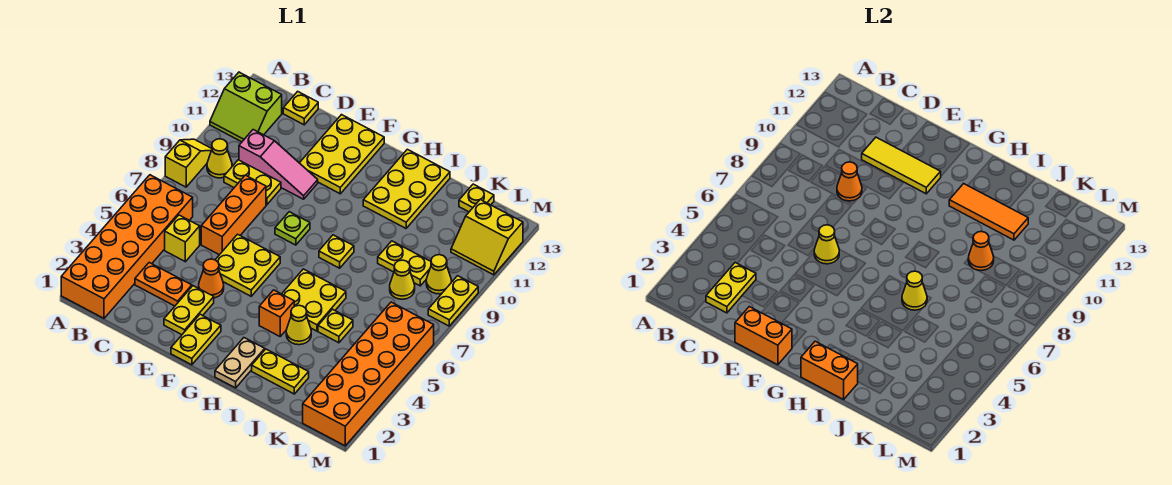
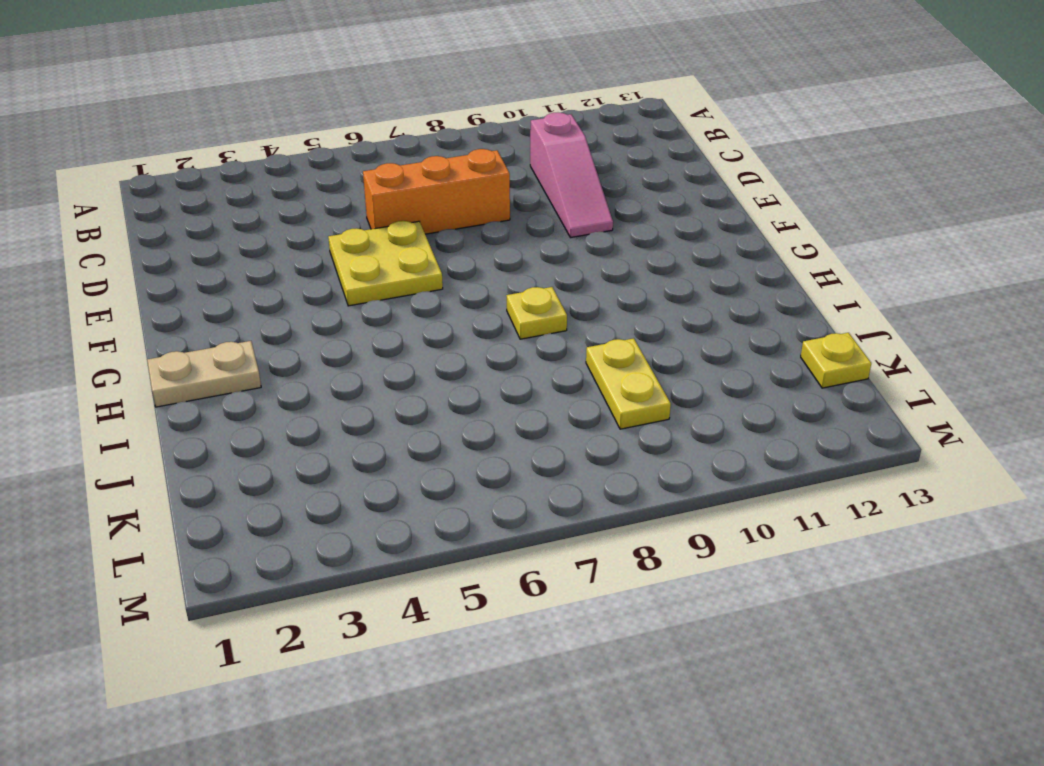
none -> orange brick A1:B6 level 1
none -> yellow slope A8:A9 level 1 top 8
none -> lime slope A11:B12 level 1 top 12
none -> yellow cone B9 level 1

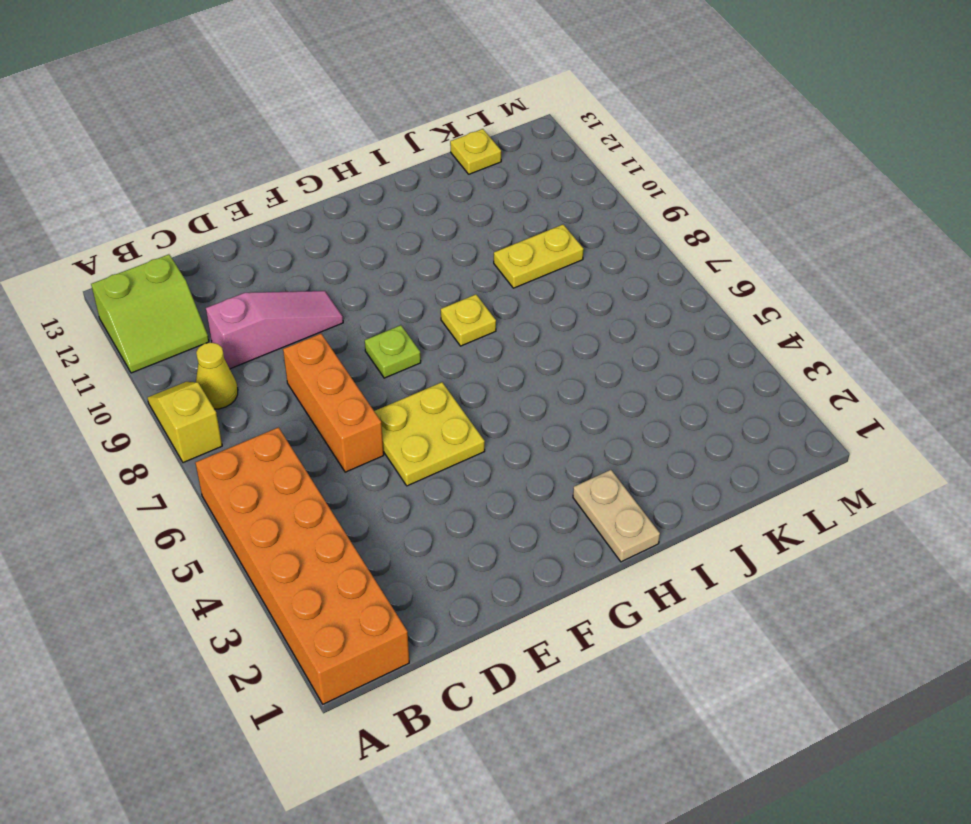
none -> orange plate C3:D3 level 1
none -> yellow brick C5 level 1
none -> yellow plate C9:D9 level 1
none -> yellow plate C13 level 1

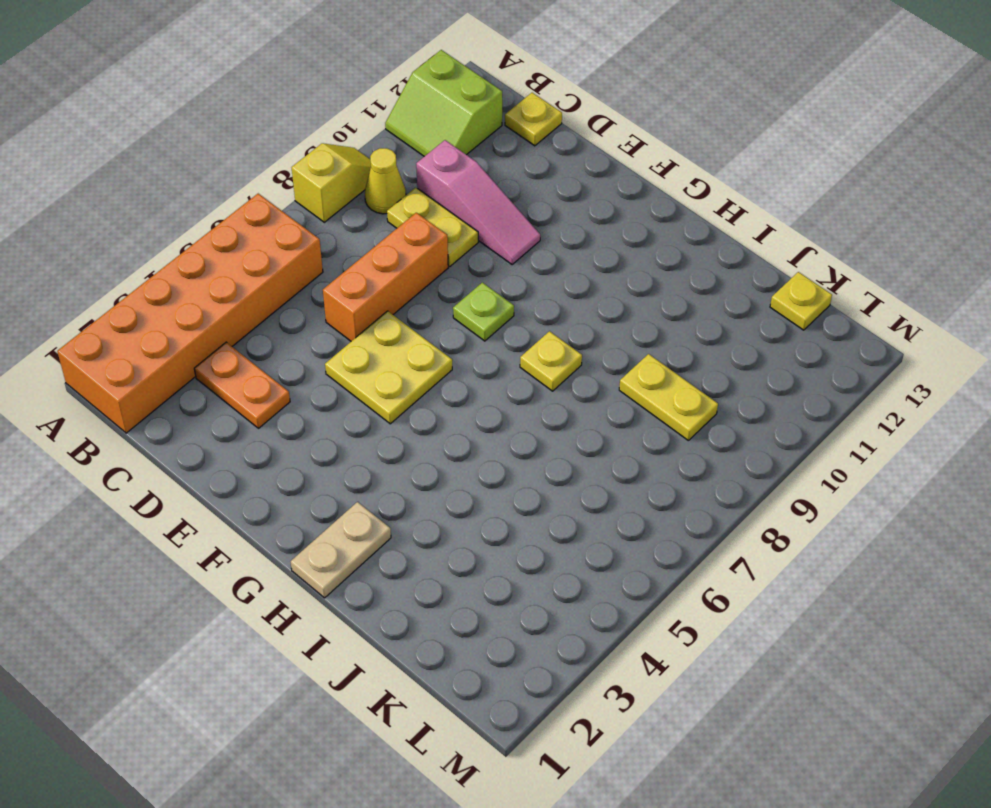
none -> yellow brick C5 level 1
none -> yellow plate E2:E3 level 1
none -> orange cone E4 level 1
none -> yellow plate E11:F13 level 1

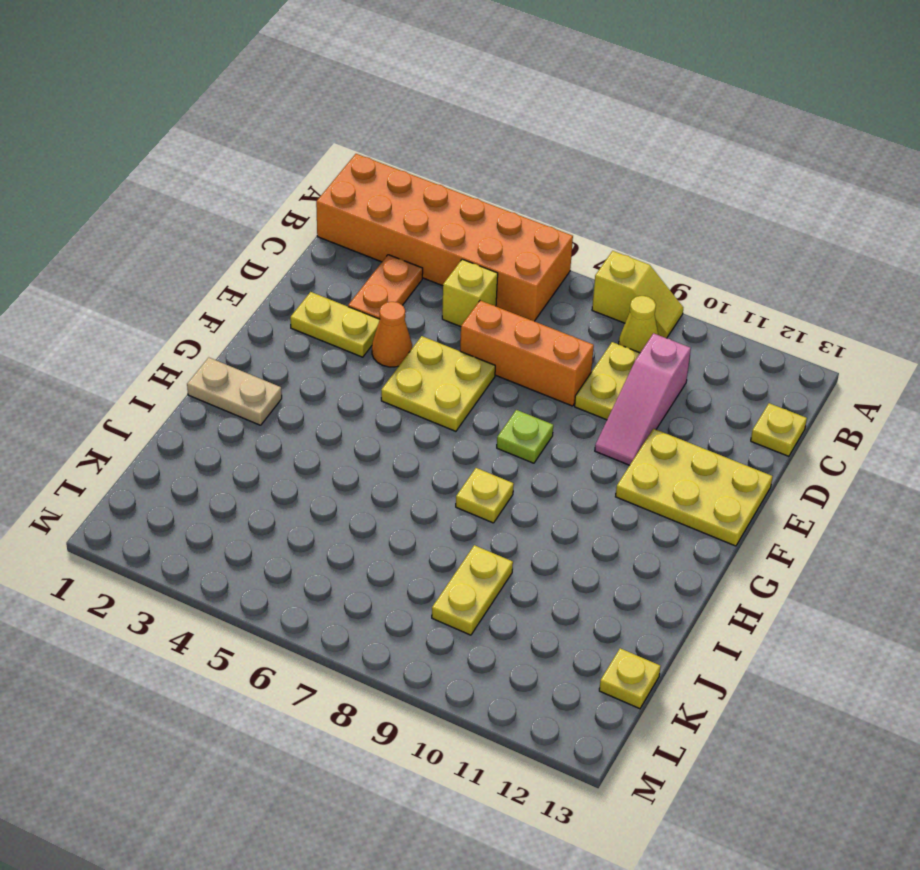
none -> lime slope A11:B12 level 1 top 12
none -> yellow plate F1:F2 level 1
none -> orange brick H4 level 1
none -> yellow plate H5:I6 level 1

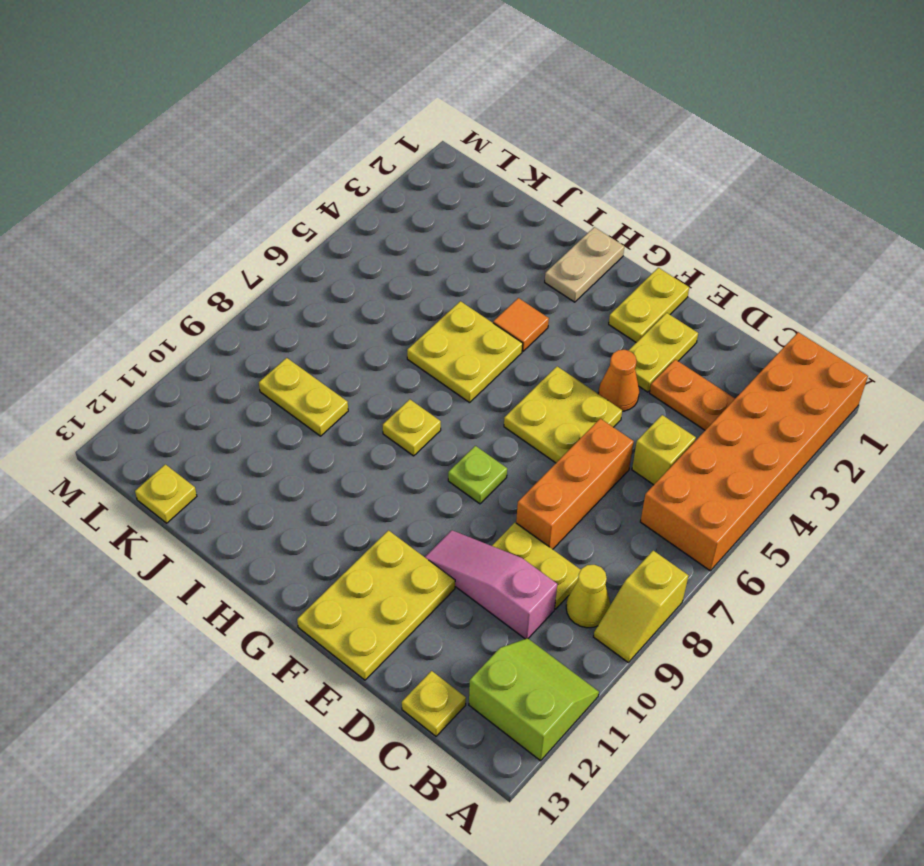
orange tile H4 level 1 -> orange brick H4 level 1
none -> yellow plate H11:I13 level 1
none -> yellow plate I2:J2 level 1
none -> yellow cone I4 level 1
none -> yellow plate J5 level 1

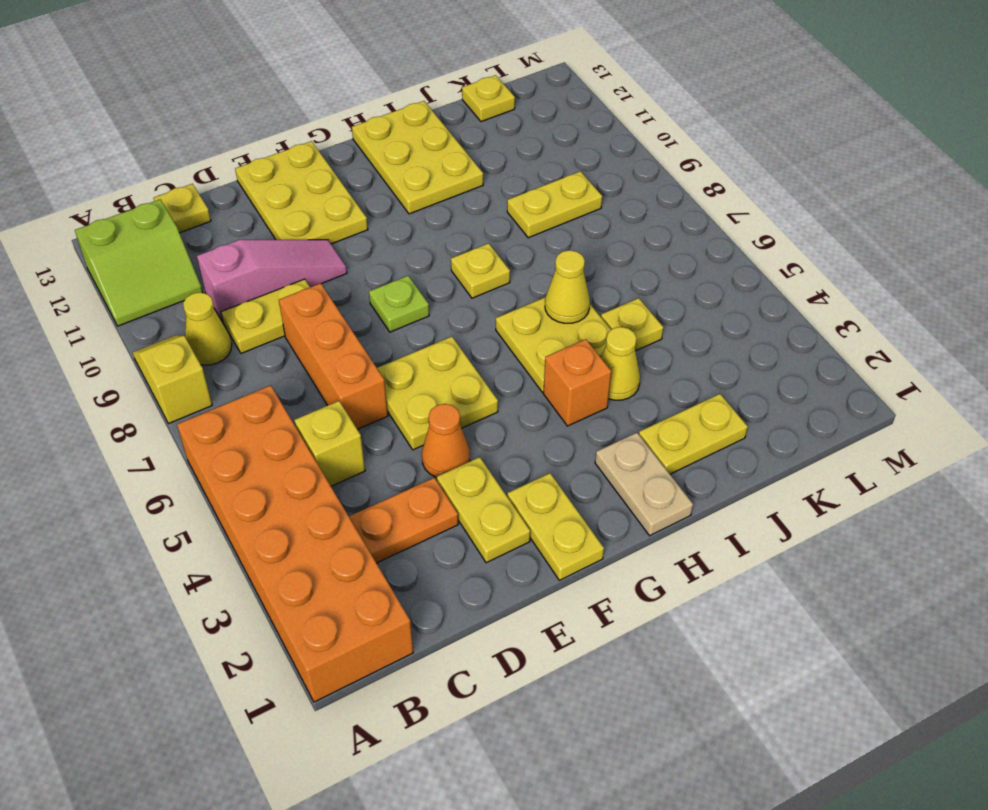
none -> yellow cone K8 level 1
none -> orange brick L1:M6 level 1
none -> yellow cone L9 level 1
none -> yellow slope L11:M12 level 1 top 12

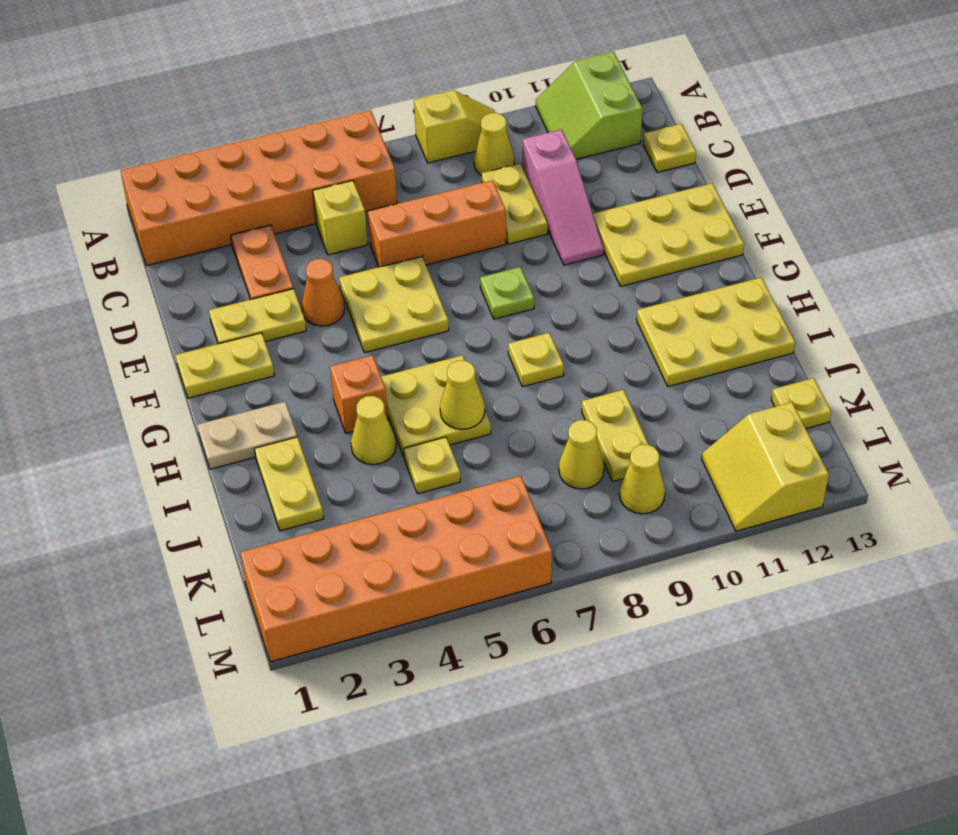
none -> yellow plate M8:M9 level 1
none -> yellow plate C2:C3 level 2
none -> orange cone D9 level 2
none -> yellow tile D11:F11 level 2

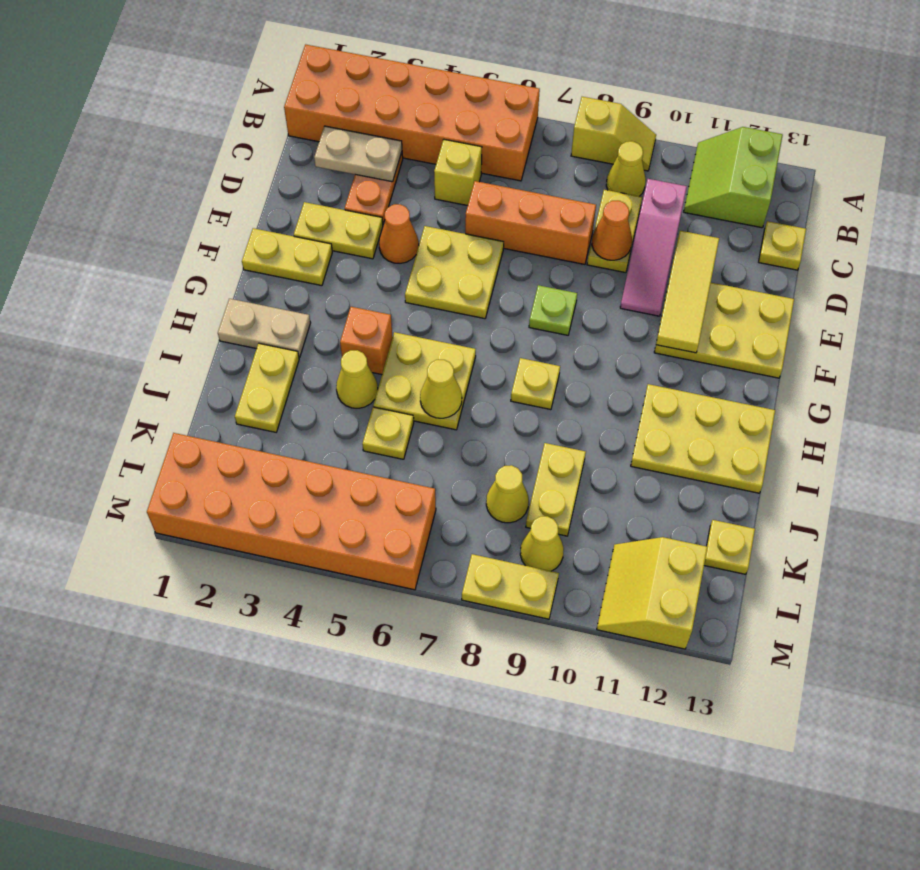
tan plate C2:C3 level 2 -> yellow plate C2:C3 level 2
none -> orange brick E1:F1 level 2
none -> yellow cone E6 level 2
none -> orange brick H1:I1 level 2
none -> orange tile H11:J11 level 2

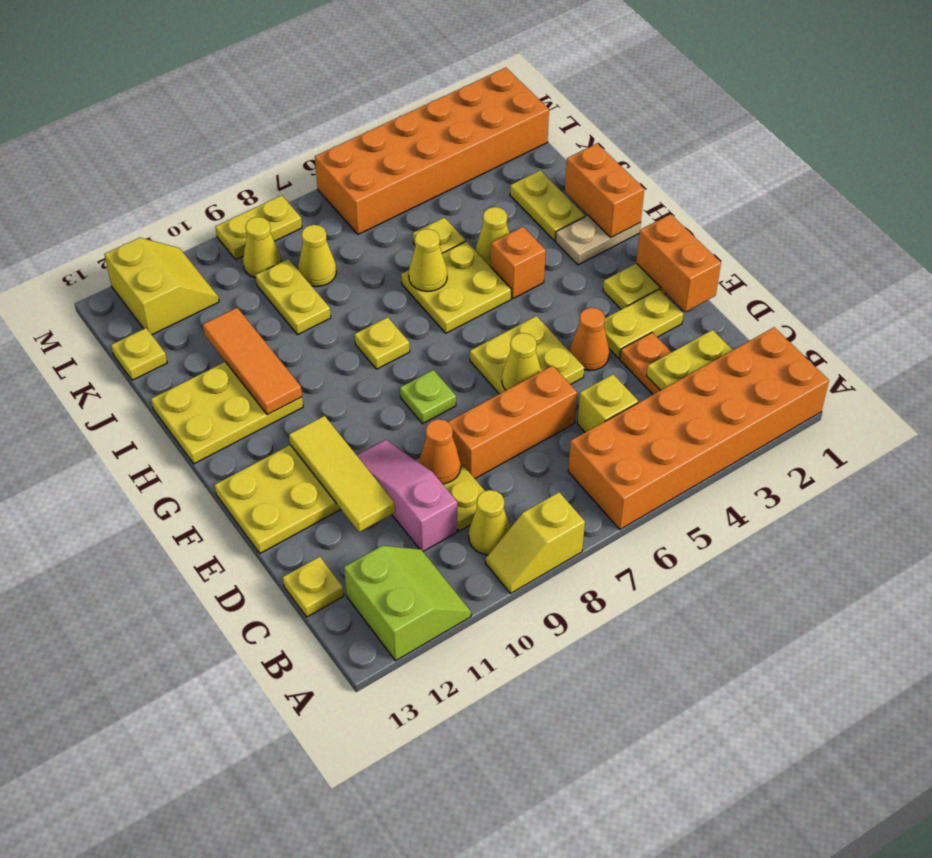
none -> orange cone J9 level 2

